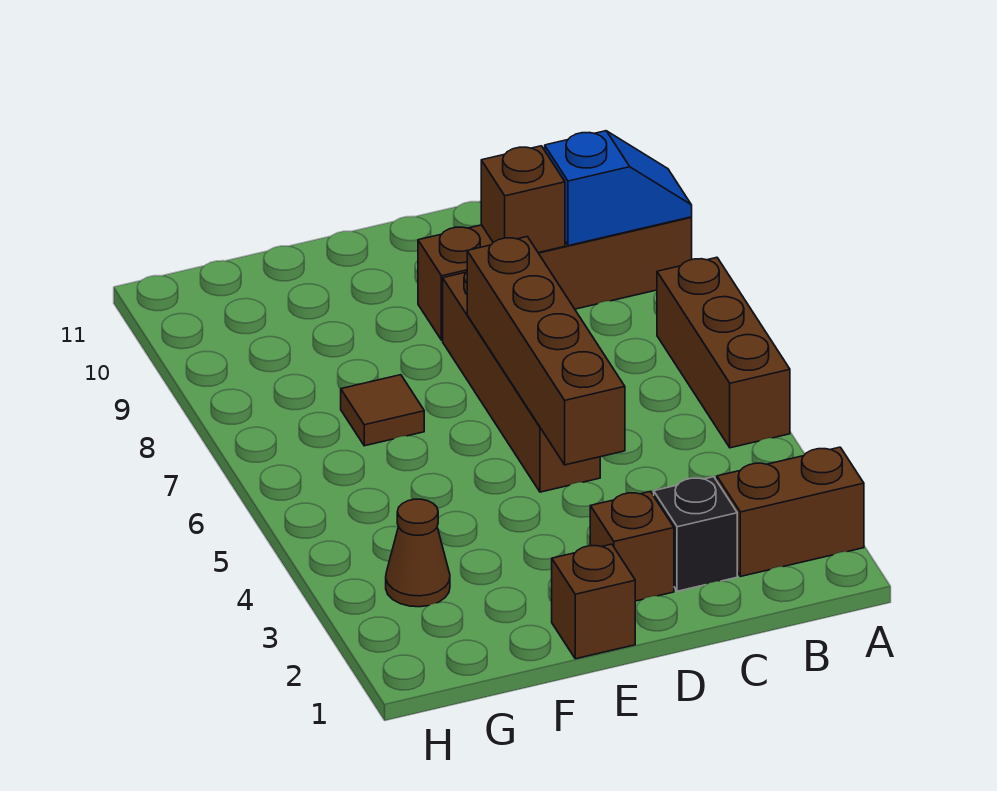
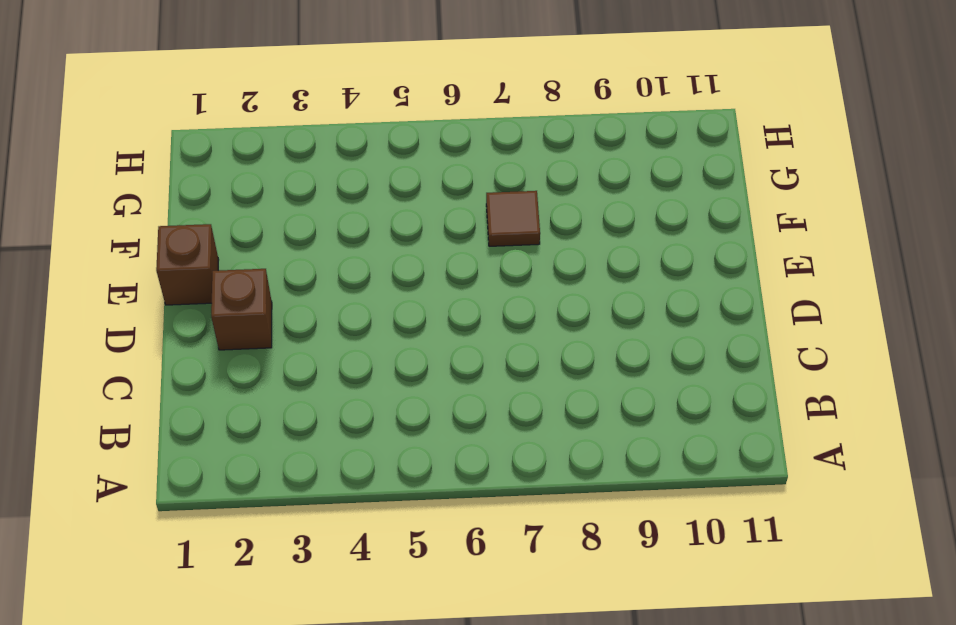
none -> brown brick A2:B2 level 1
none -> brown brick A5:A7 level 1
none -> brown brick A9:D9 level 1

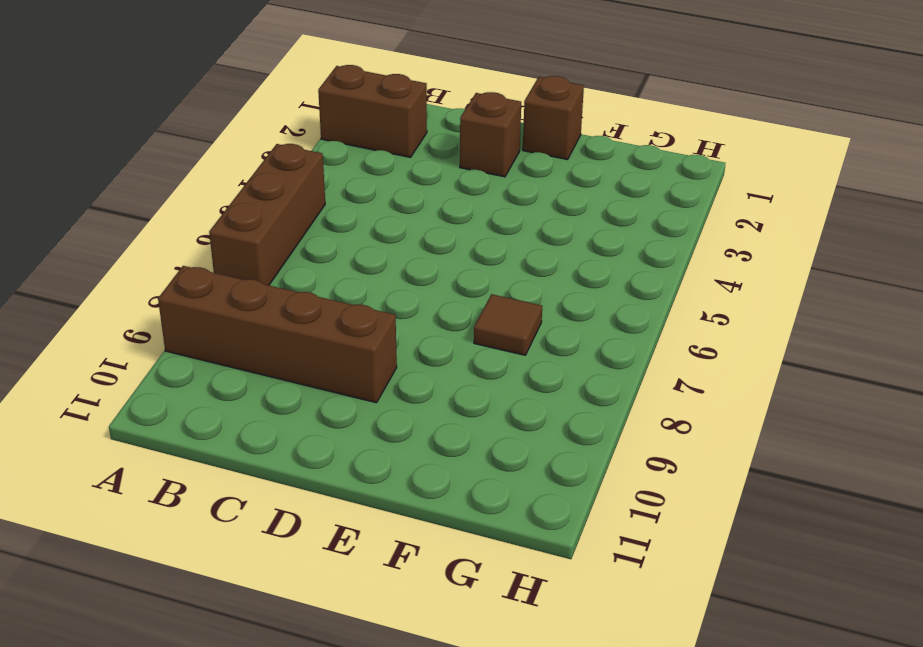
none -> black brick C2 level 1
none -> brown brick D5:D8 level 1
none -> brown cone G3 level 1

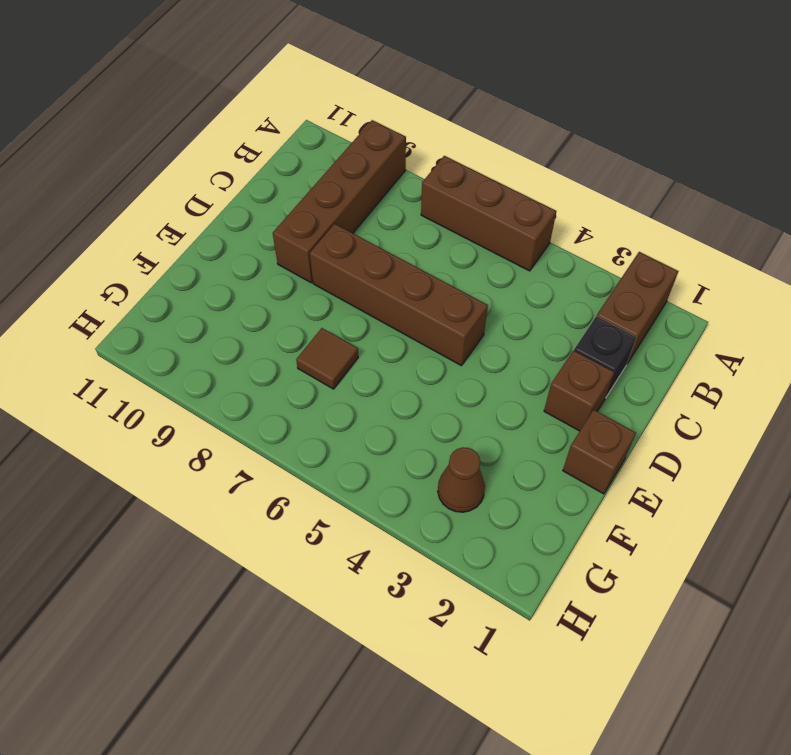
none -> blue slope A9:B9 level 2 top B
none -> brown brick C9 level 2
none -> brown brick D4:D7 level 2

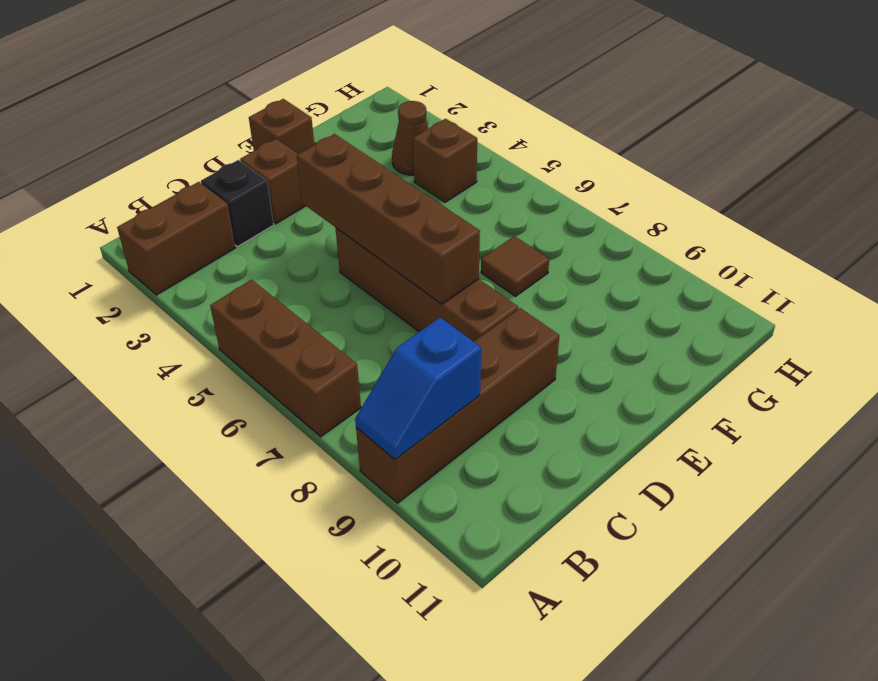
brown brick G4 level 1 -> brown brick C9 level 2

